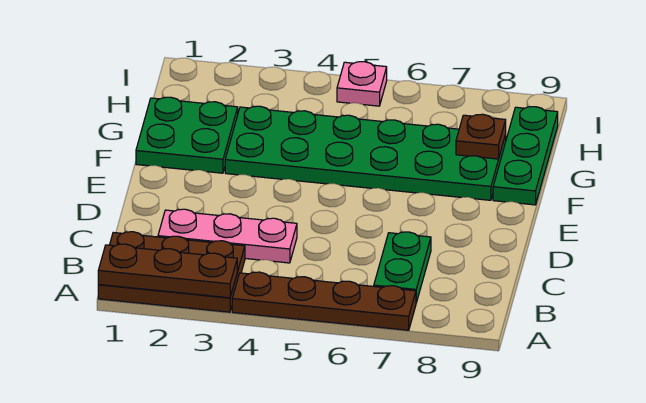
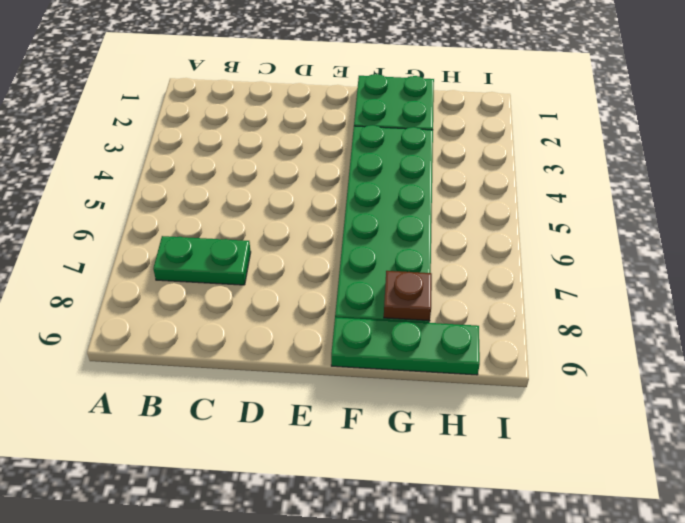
none -> brown plate A1:B3 level 1
none -> brown plate A4:A7 level 1

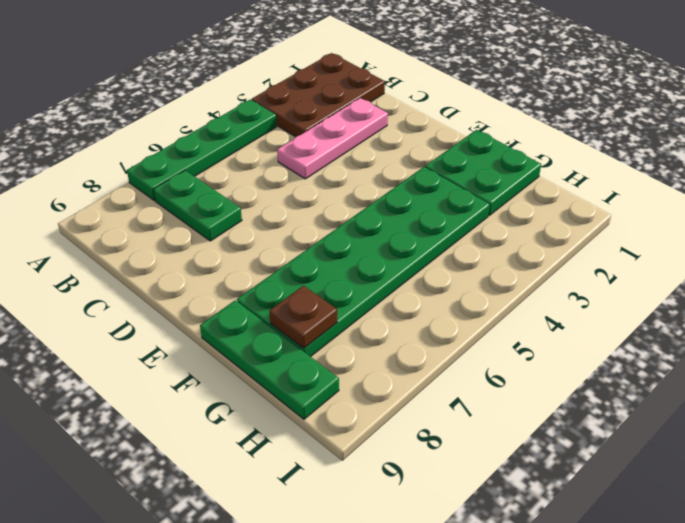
green plate A4:A7 level 1 -> brown plate A4:A7 level 1
none -> pink plate I5 level 1
none -> brown plate A1:A3 level 2

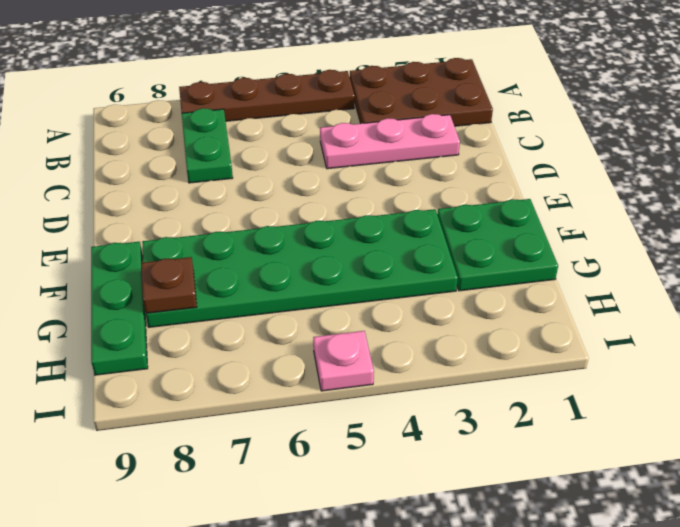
none -> brown plate A1:A3 level 2

